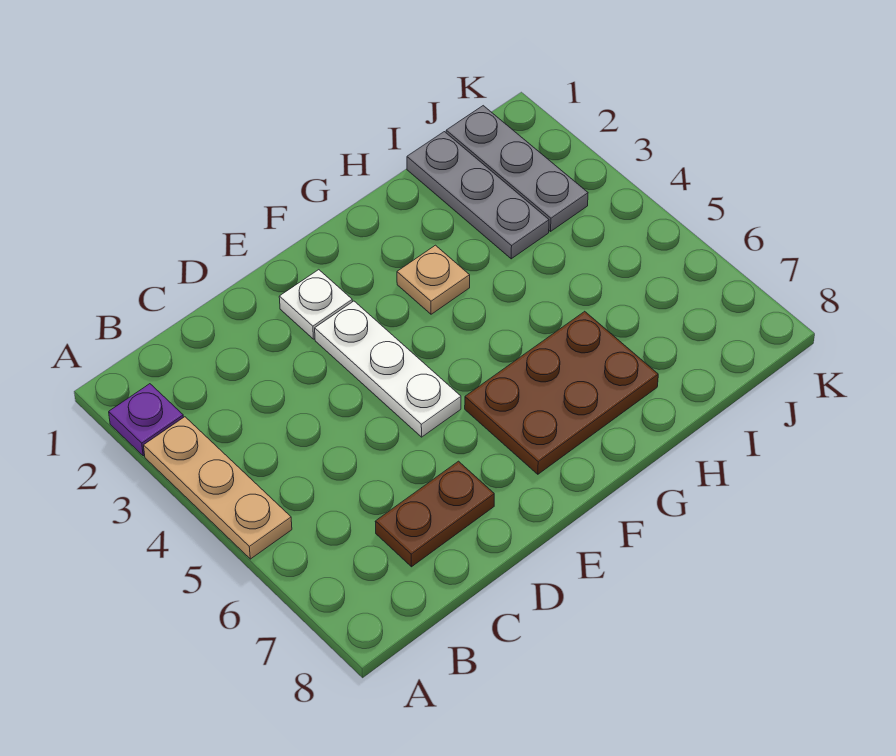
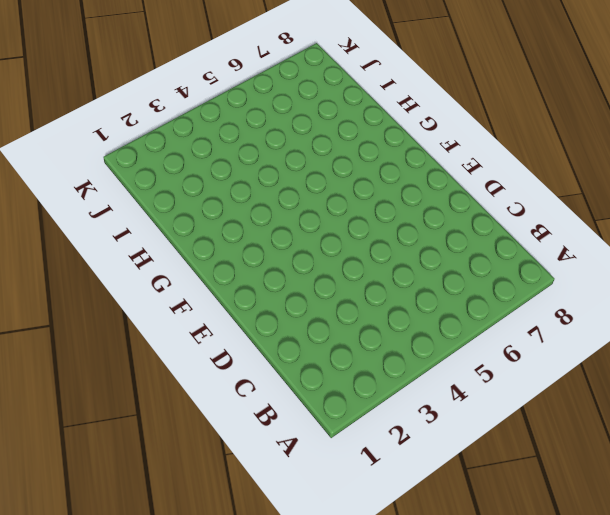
none -> purple plate A2 level 1
none -> tan plate A3:A5 level 1

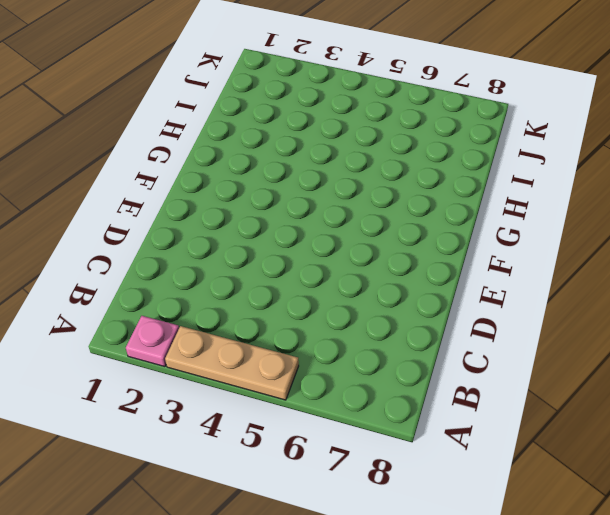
pink plate A2 level 1 -> purple plate A2 level 1
none -> brown plate C7:D7 level 1
none -> white plate E2 level 1

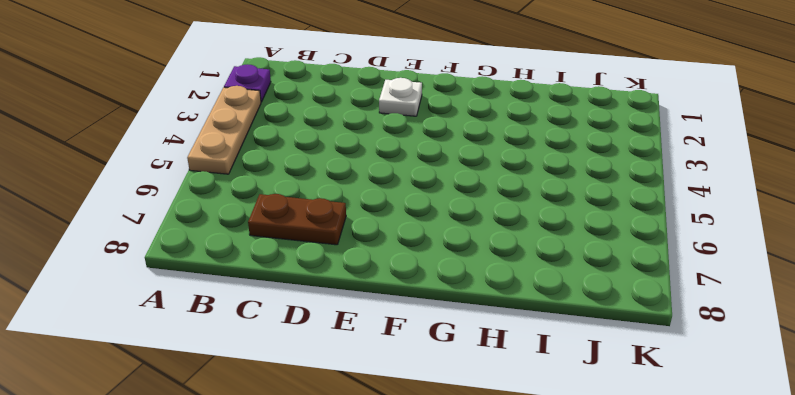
none -> white plate E3:E5 level 1
none -> brown plate F6:H7 level 1

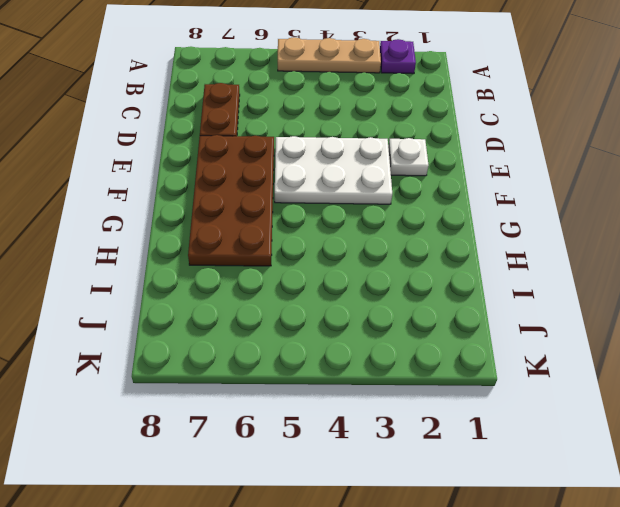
white plate E3:F5 level 1 -> white plate E3:E5 level 1
brown plate E6:H7 level 1 -> brown plate F6:H7 level 1
none -> tan plate G3 level 1
none -> grey plate I1:I3 level 1

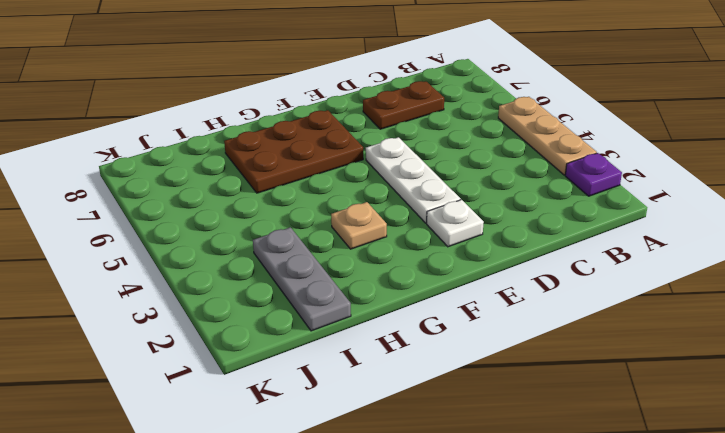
none -> grey plate J1:J3 level 1

